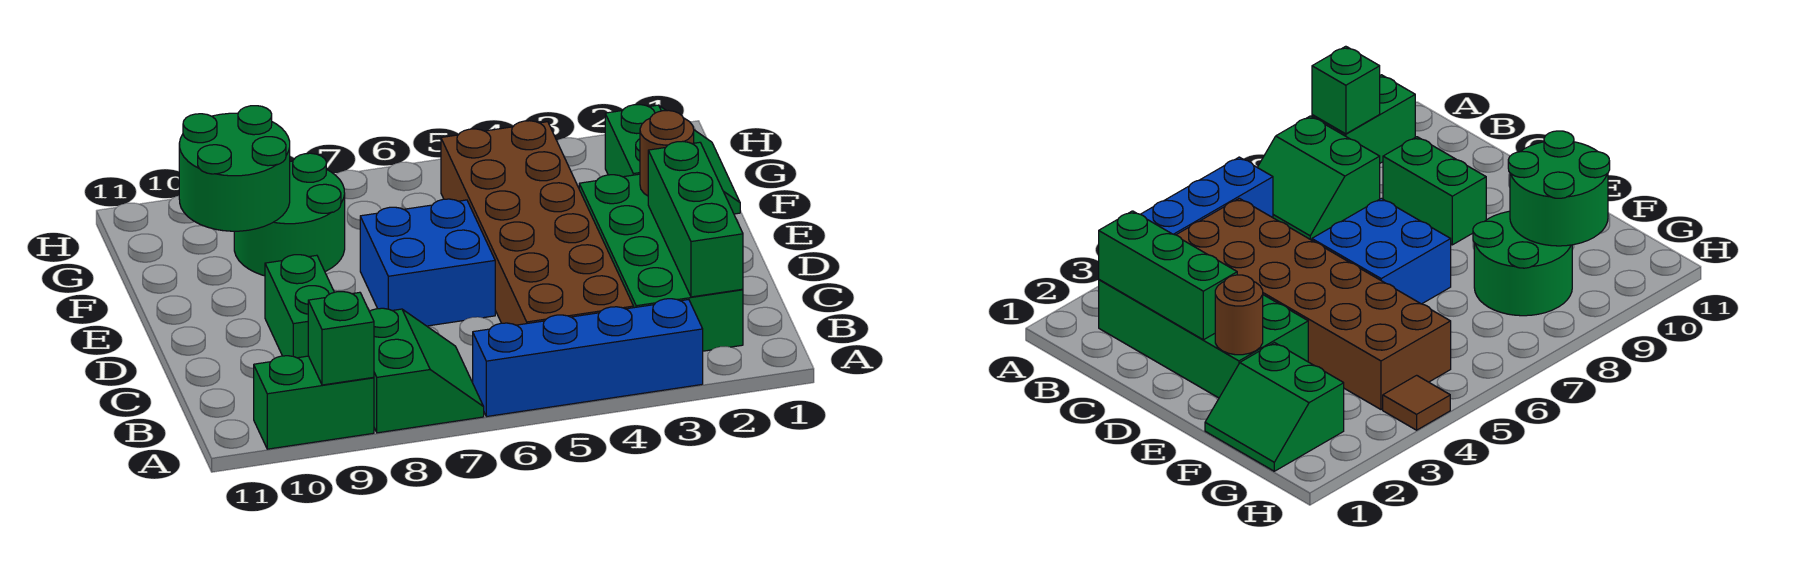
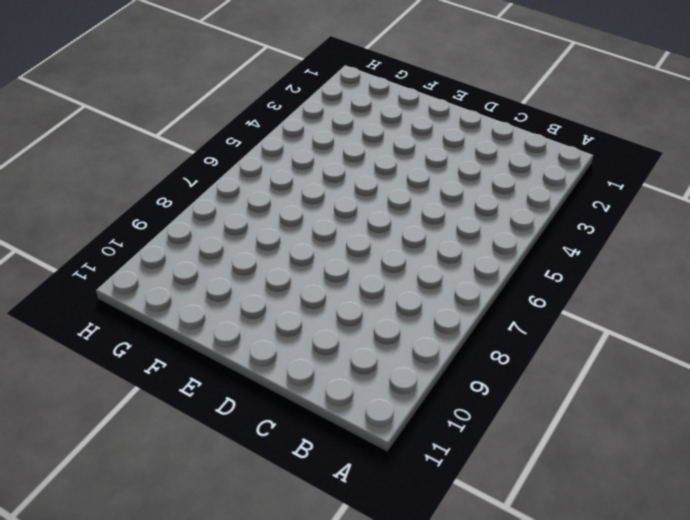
none -> blue brick A3:A6 level 1
none -> green slope A7:B8 level 1 top 8
none -> green brick A9:A10 level 1

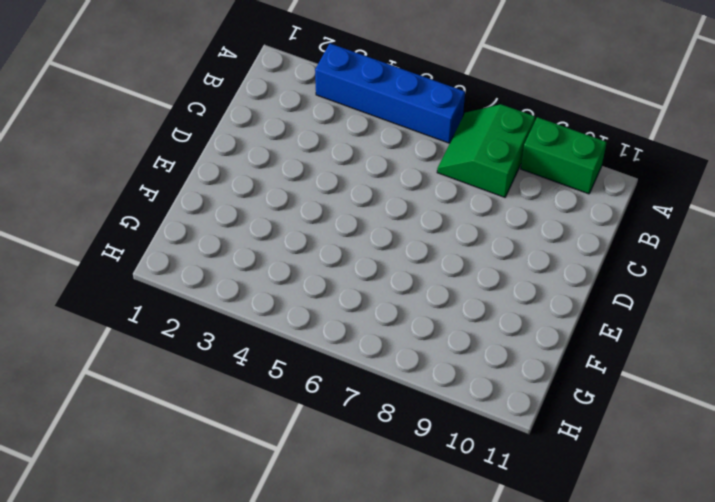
none -> green brick B2:E3 level 1
none -> brown brick B4:G5 level 1
none -> green brick C9:D9 level 1

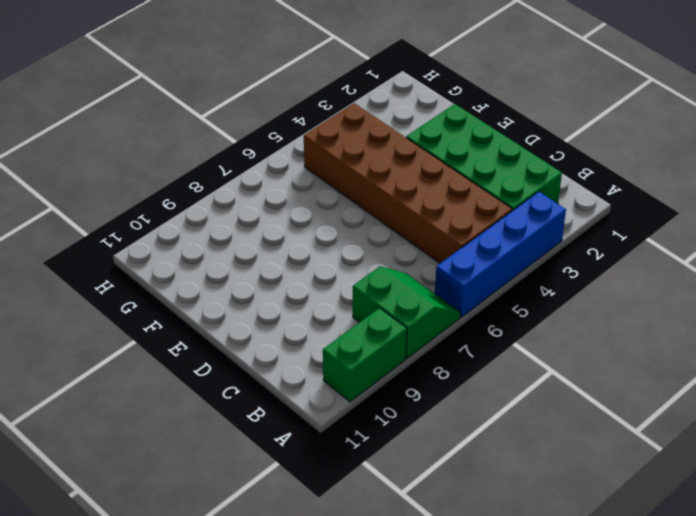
none -> green brick C9:D9 level 1
none -> blue brick D6:E7 level 1
none -> green slope F1:G2 level 1 top 2

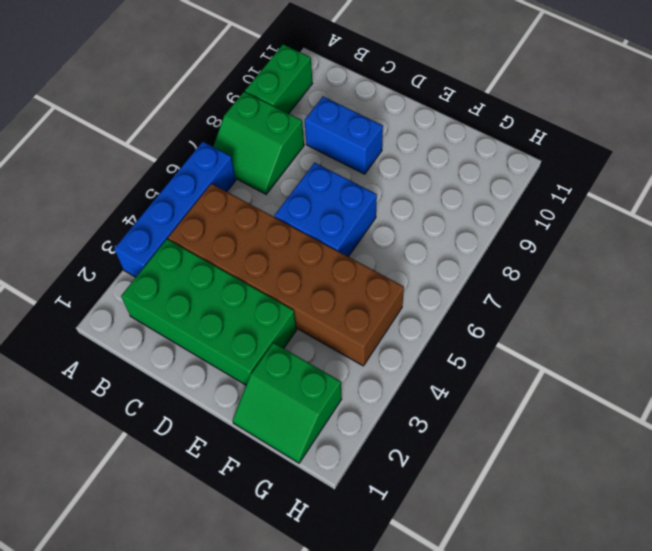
blue brick C9:D9 level 1 -> green brick C9:D9 level 1
none -> green round brick F8:G9 level 1
none -> brown tile H4 level 1
none -> green brick A9 level 2

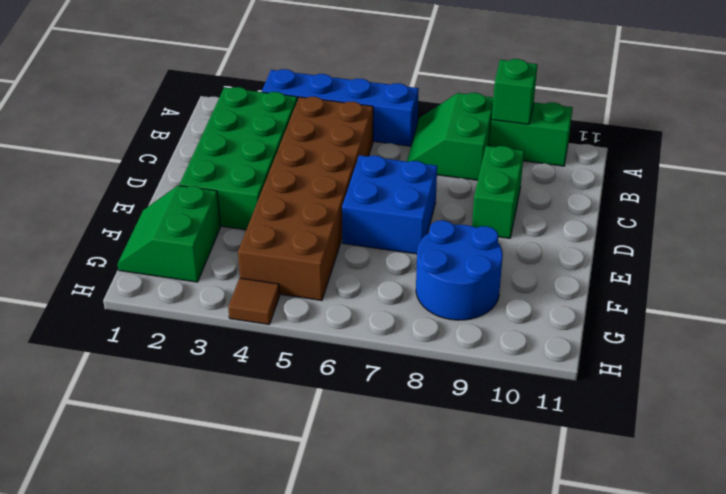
blue round brick F8:G9 level 1 -> green round brick F8:G9 level 1
none -> green brick B2:D2 level 2
none -> brown round brick E2 level 2
none -> green round brick F9:G10 level 2

